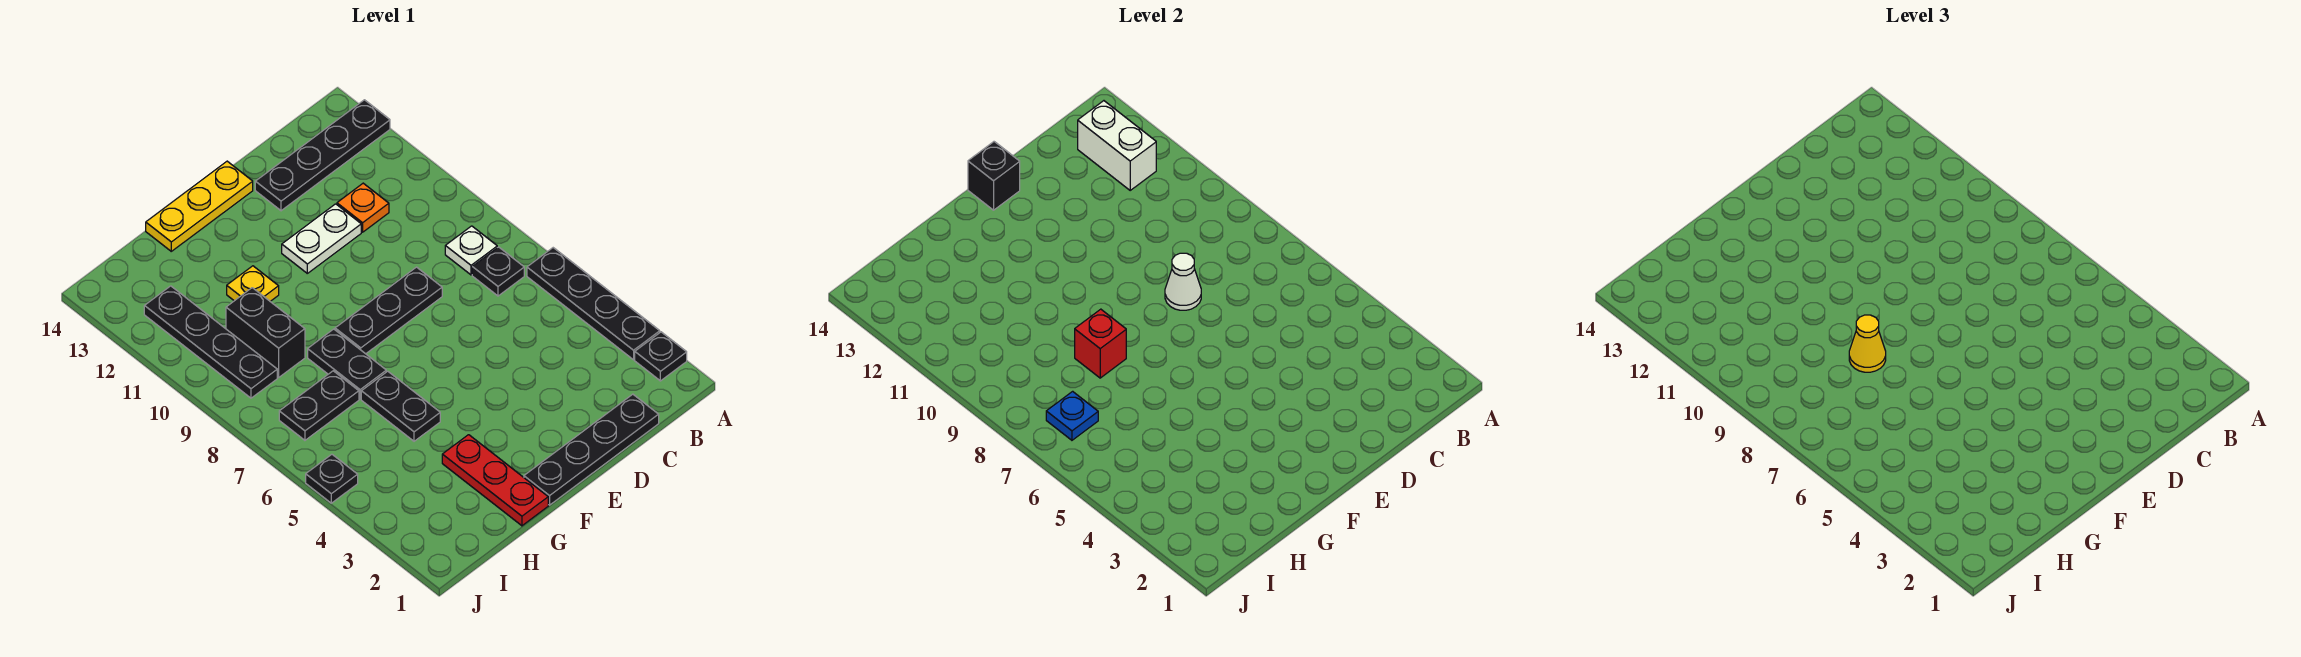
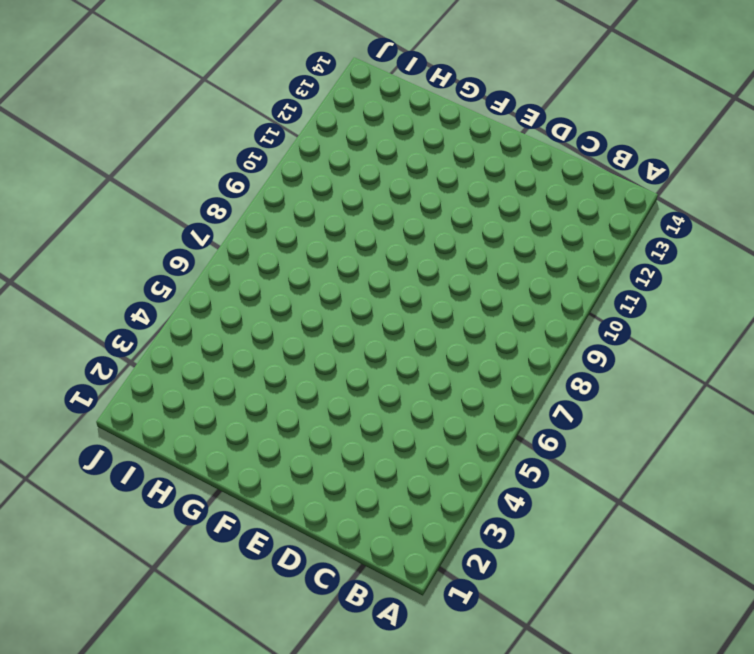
none -> black plate A2 level 1
none -> black plate A3:A6 level 1
none -> black plate A13:D13 level 1

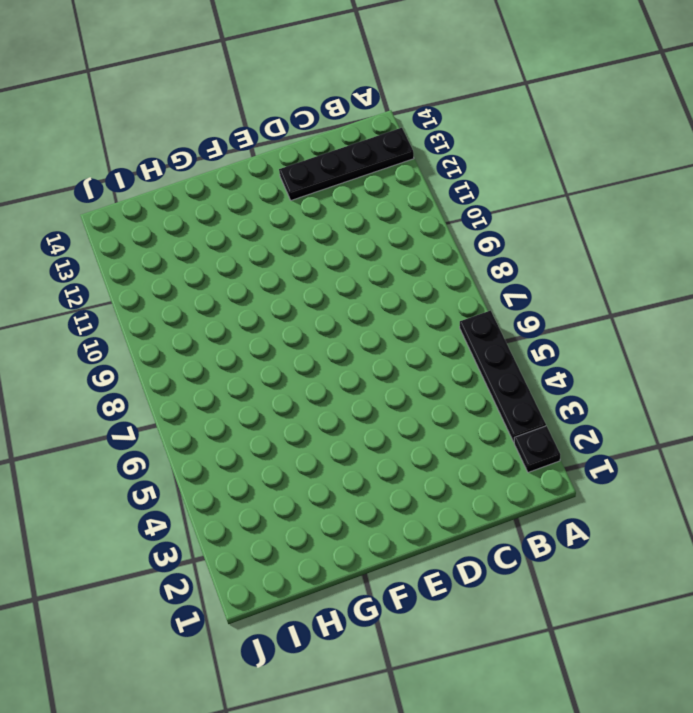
none -> black plate B7 level 1
none -> white plate B8 level 1
none -> black plate C1:F1 level 1

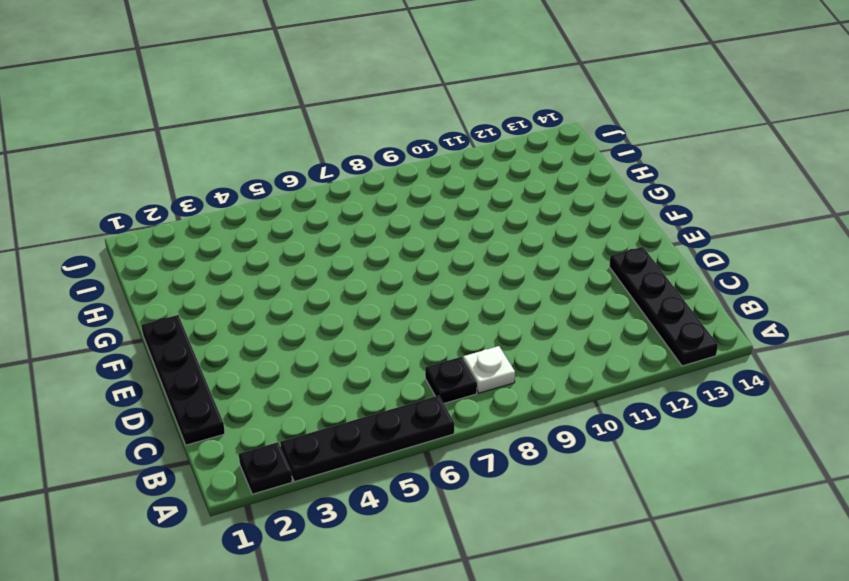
none -> orange plate C11 level 1
none -> black plate D8:F8 level 1
none -> white plate D11:E11 level 1

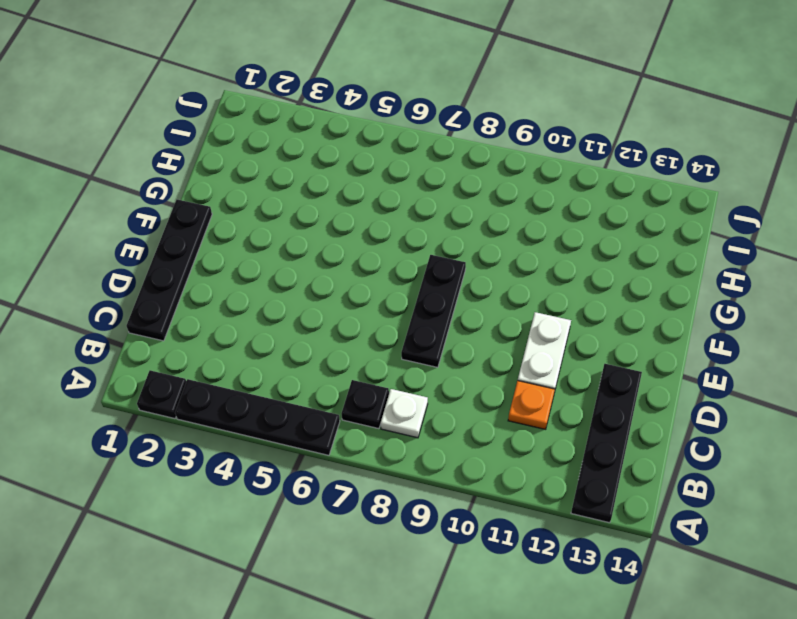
none -> yellow plate E14:G14 level 1
none -> red plate G1:G3 level 1
none -> black plate G5:G6 level 1

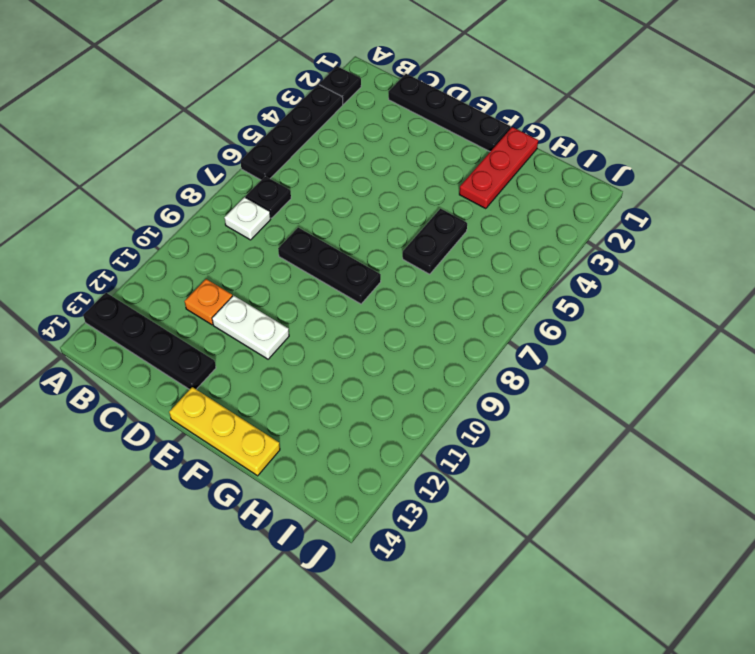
none -> black plate G7:G8 level 1
none -> yellow plate G11 level 1
none -> black plate H7:I7 level 1

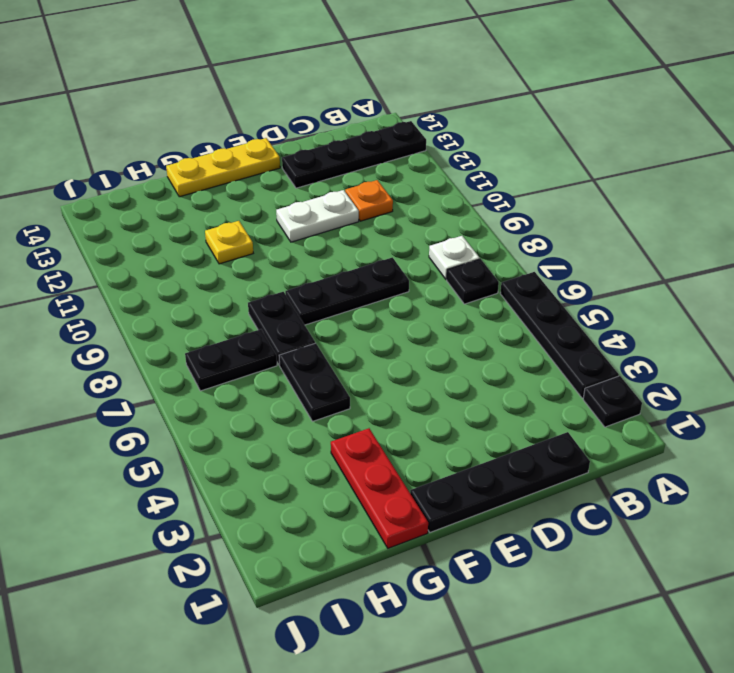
none -> black brick H9:H10 level 1
none -> black plate I9:I12 level 1
none -> black plate J5 level 1

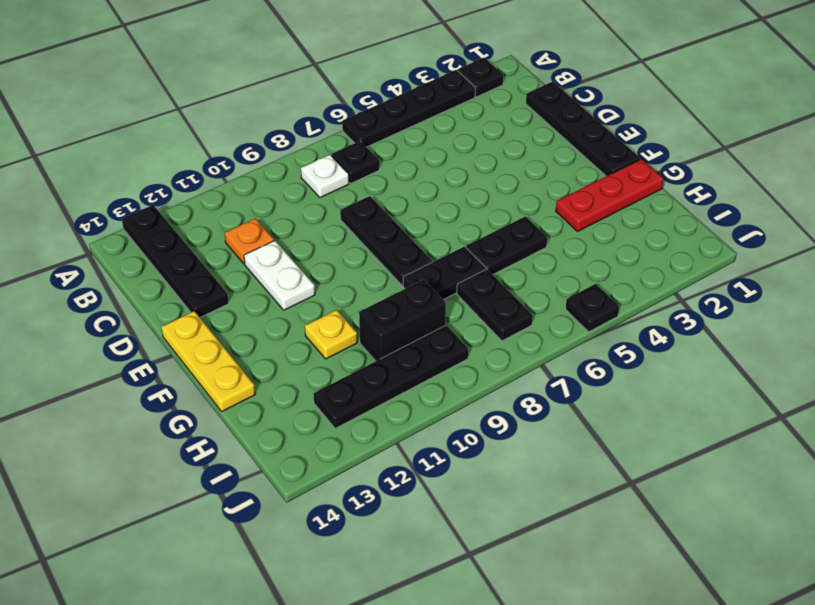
none -> white brick B12:B13 level 2
none -> white cone D8 level 2
none -> black brick E14 level 2

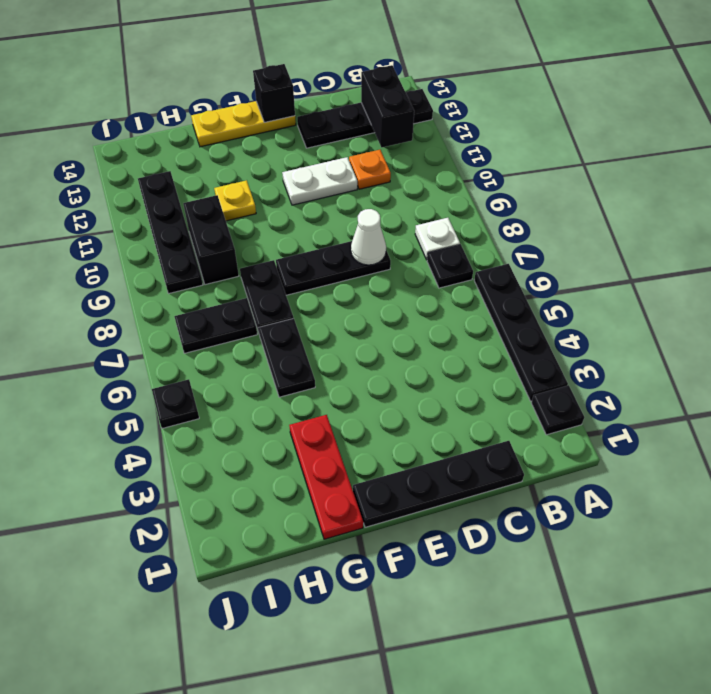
black brick B12:B13 level 2 -> white brick B12:B13 level 2
none -> red brick G8 level 2
none -> blue plate I7 level 2
none -> yellow cone G8 level 3

